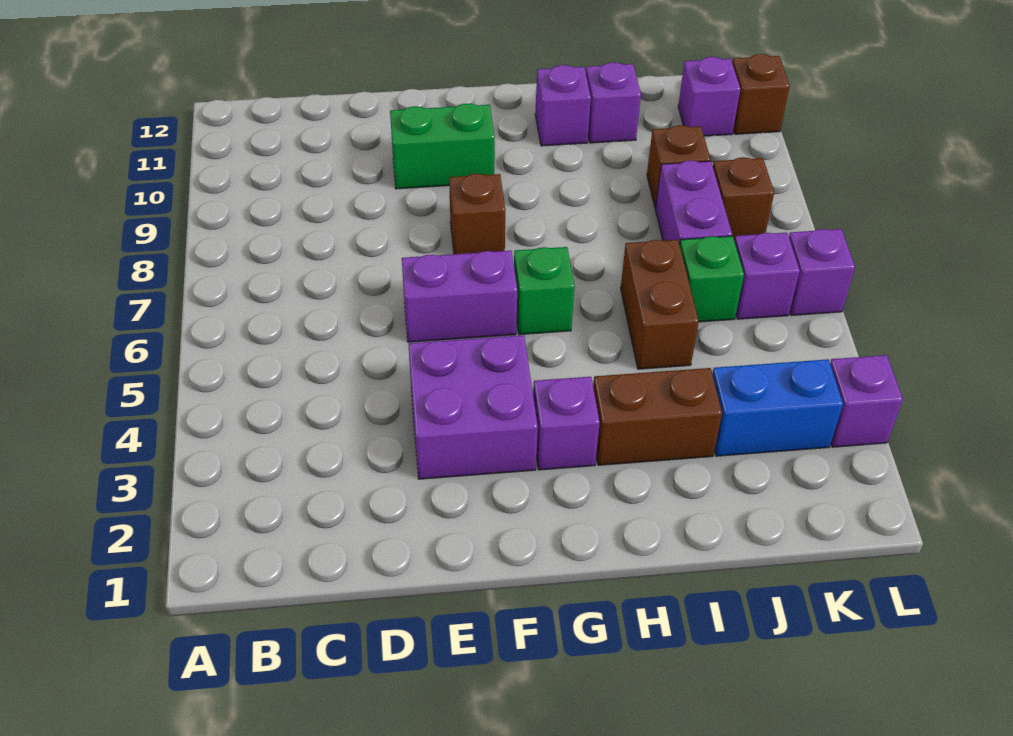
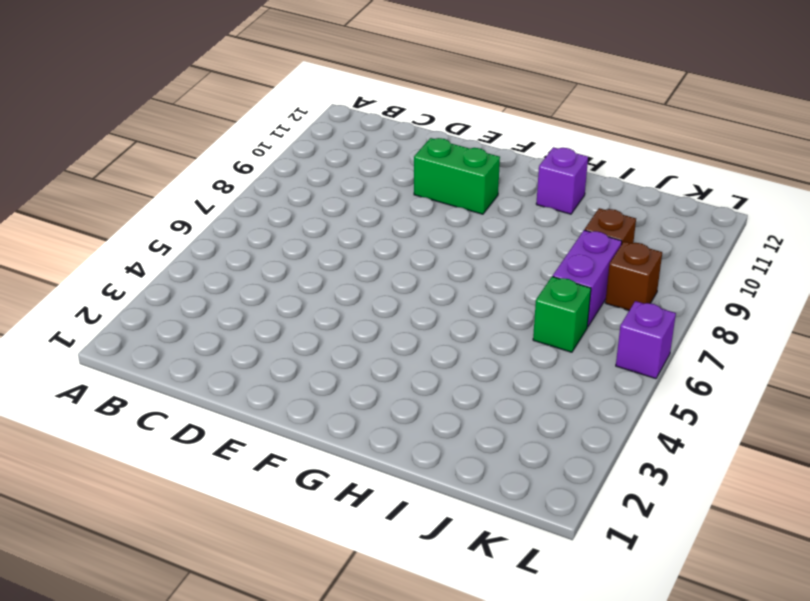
none -> purple brick E3:F4 level 1
none -> purple brick E6:F6 level 1
none -> brown brick F8 level 1

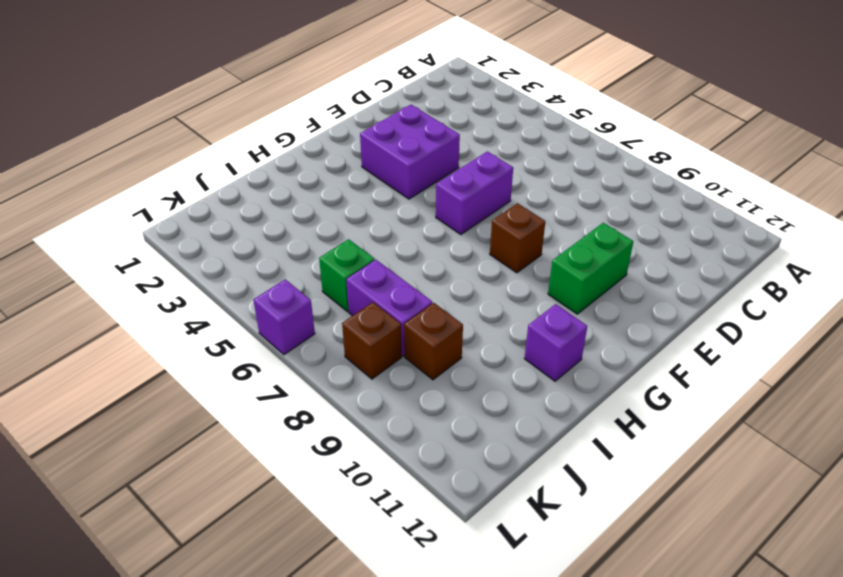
none -> purple brick G3 level 1
none -> green brick G6 level 1
none -> brown brick H3:I3 level 1

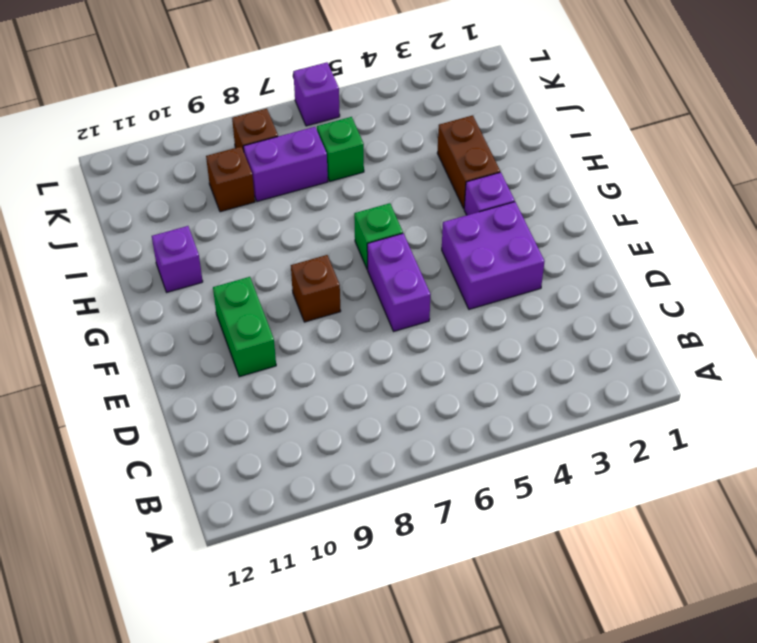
none -> brown brick I5:I6 level 1
none -> purple brick I11 level 1
none -> blue brick J3:K3 level 1

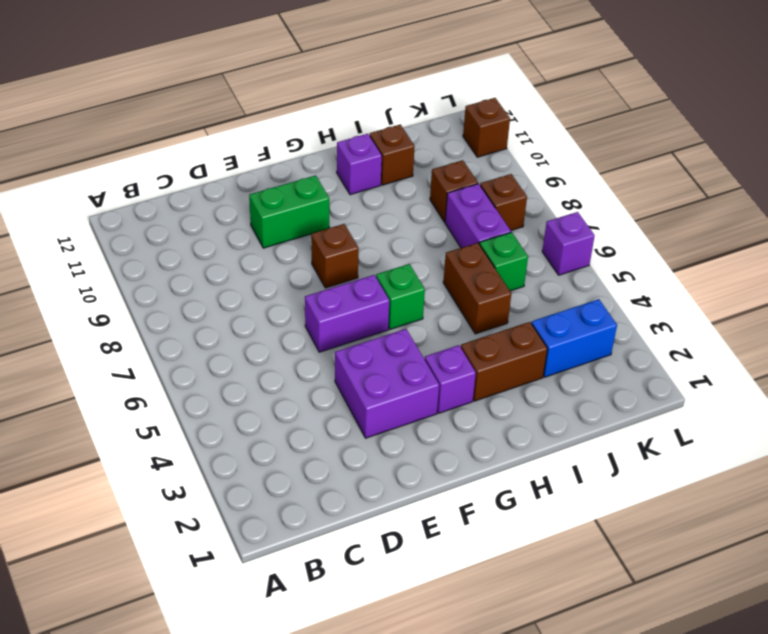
brown brick I11 level 1 -> purple brick I11 level 1
none -> purple brick K6 level 1
none -> purple brick K11 level 1
none -> purple brick L3 level 1

